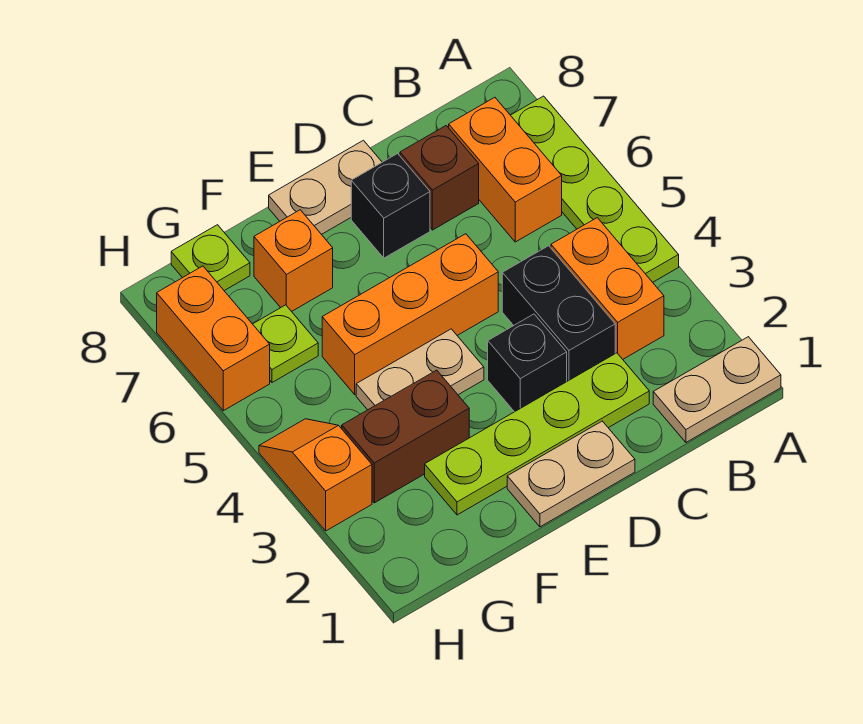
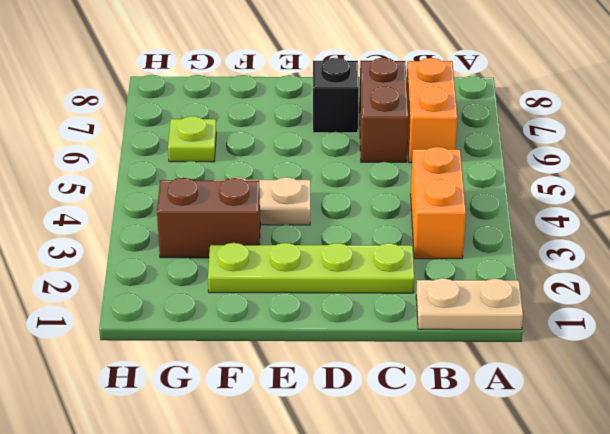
brown brick C6:C7 level 1 -> brown brick C7 level 1
none -> lime plate A4:A7 level 1
none -> black brick C3:C4 level 1
none -> tan plate D1:E1 level 1

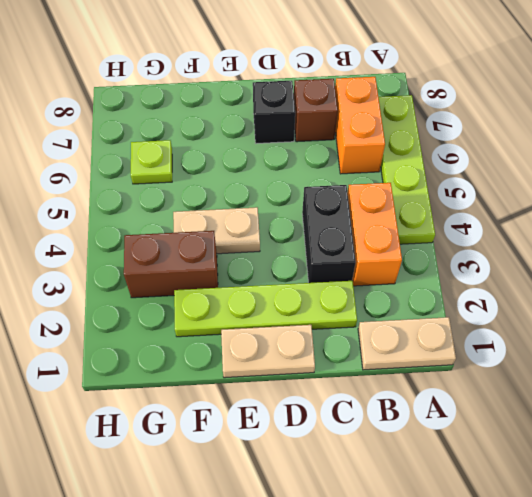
none -> black brick D3 level 1
none -> orange brick D5:F5 level 1
none -> tan plate D8:E8 level 1

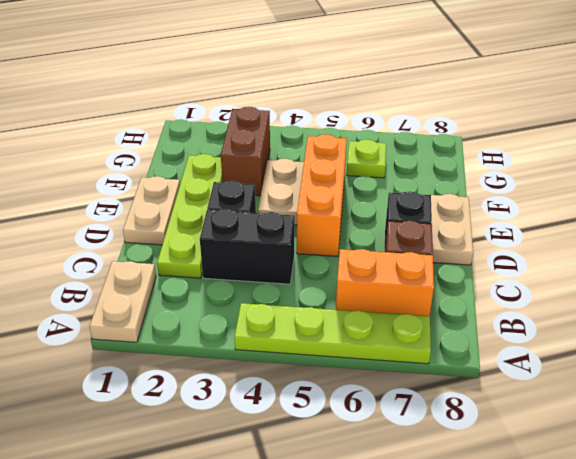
none -> orange brick B3:B4 level 1
none -> orange brick F7 level 1
none -> lime plate G8 level 1

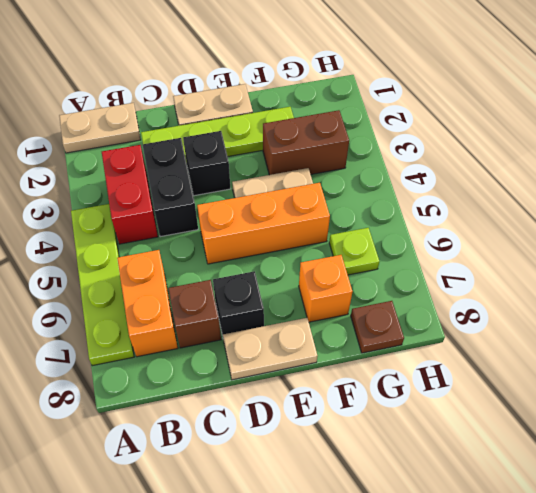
red brick B3:B4 level 1 -> orange brick B3:B4 level 1
brown plate G8 level 1 -> lime plate G8 level 1
none -> orange slope H3:H4 level 1 top 3
none -> orange brick H6:H7 level 1

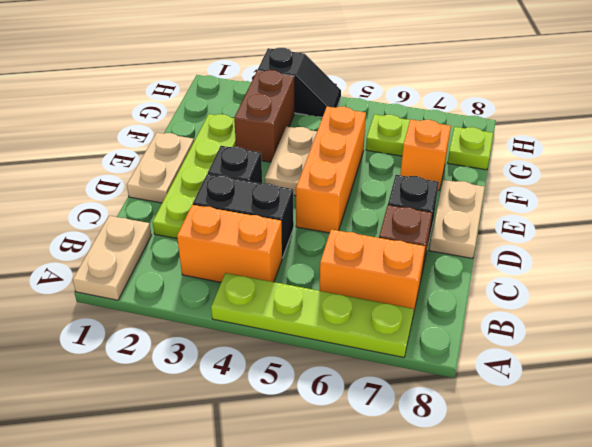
black slope H3:H4 level 1 top 3 -> orange slope H3:H4 level 1 top 3
none -> orange brick H6:H7 level 1

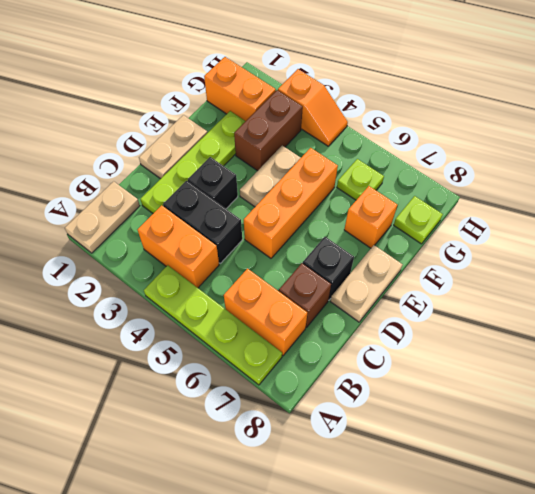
orange brick G1:G2 level 1 -> orange brick H6:H7 level 1

